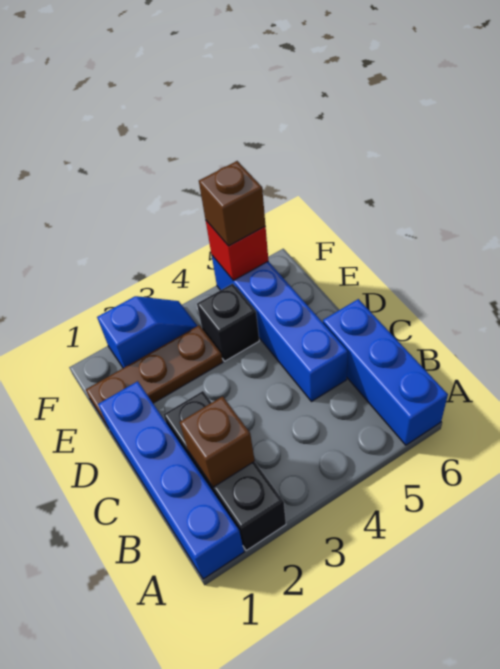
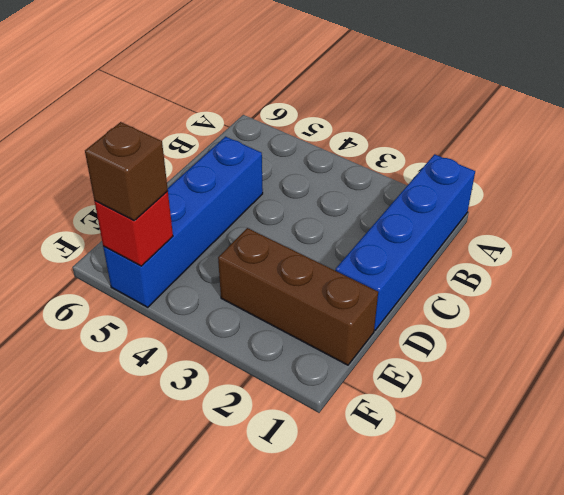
brown brick E1:E3 level 1 -> brown plate E1:E3 level 1
none -> black brick A2:C2 level 1
none -> blue brick A6:C6 level 1

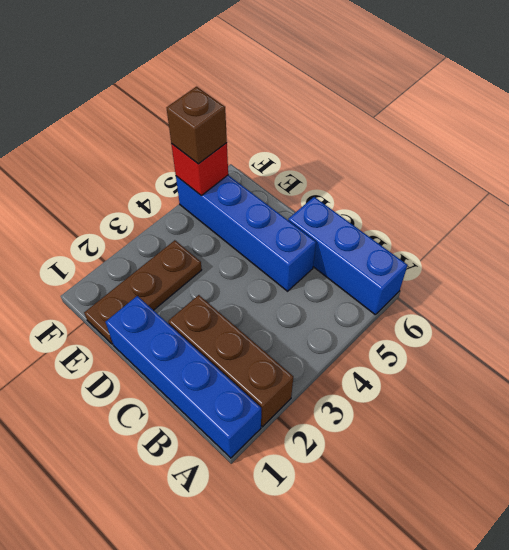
brown brick A2:C2 level 1 -> black brick A2:C2 level 1
none -> black brick E4 level 1
none -> blue slope F2:F3 level 1 top 2

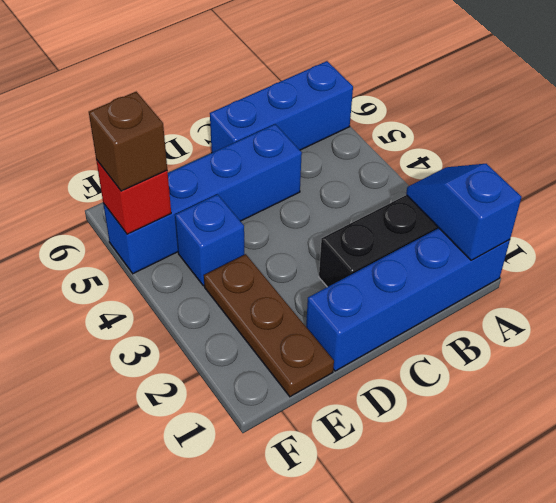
blue slope A1:A2 level 2 top 1 -> blue slope F2:F3 level 1 top 2
blue brick E4 level 1 -> black brick E4 level 1
none -> brown brick B2 level 2

